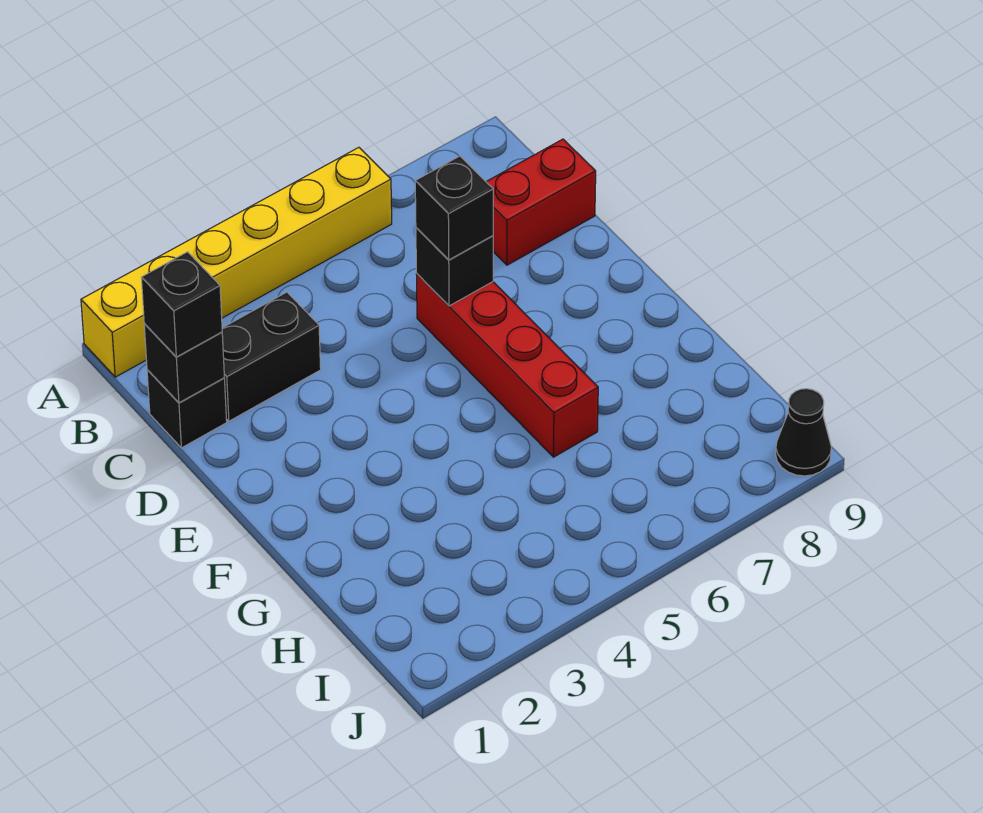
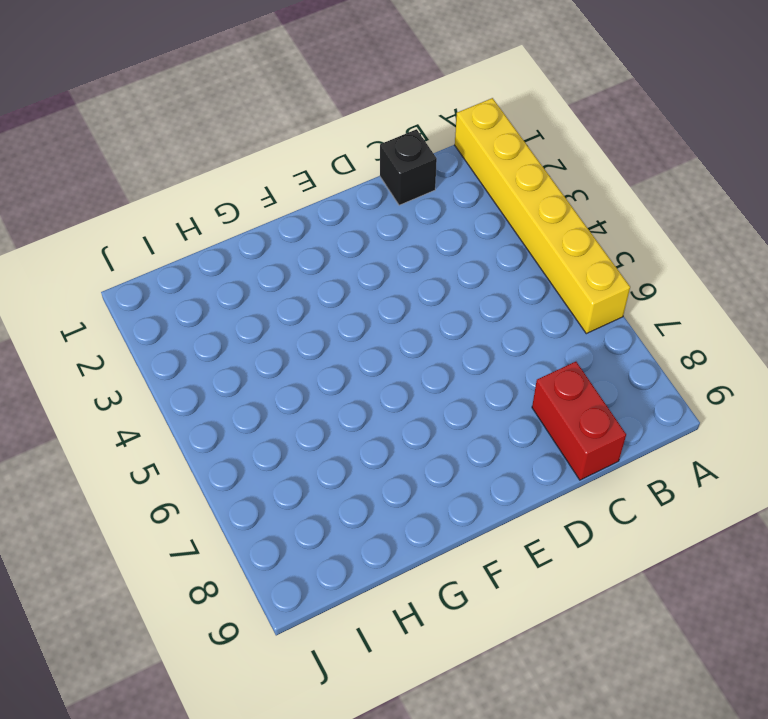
none -> black brick C2:C3 level 1
none -> red brick D6:G6 level 1

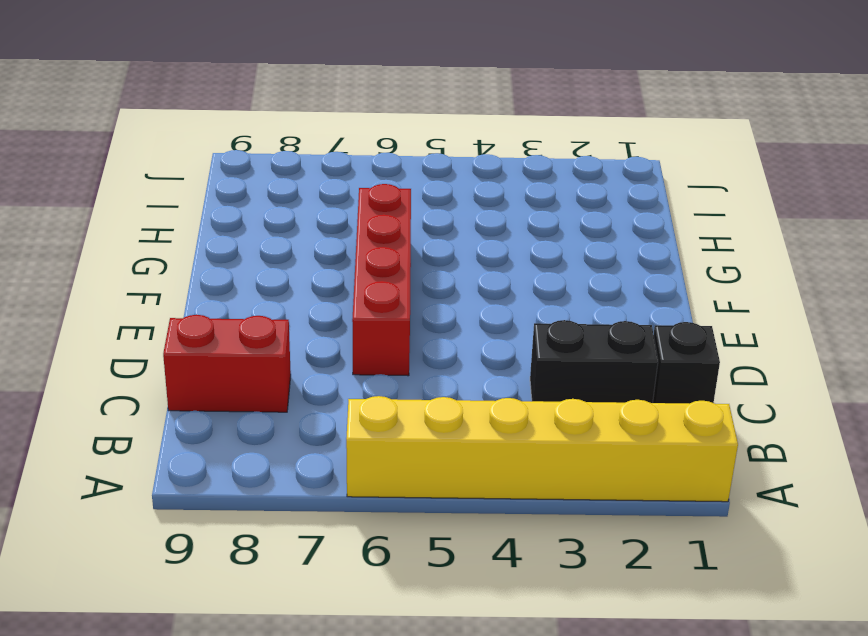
none -> black cone J9 level 1
none -> black brick C1 level 2

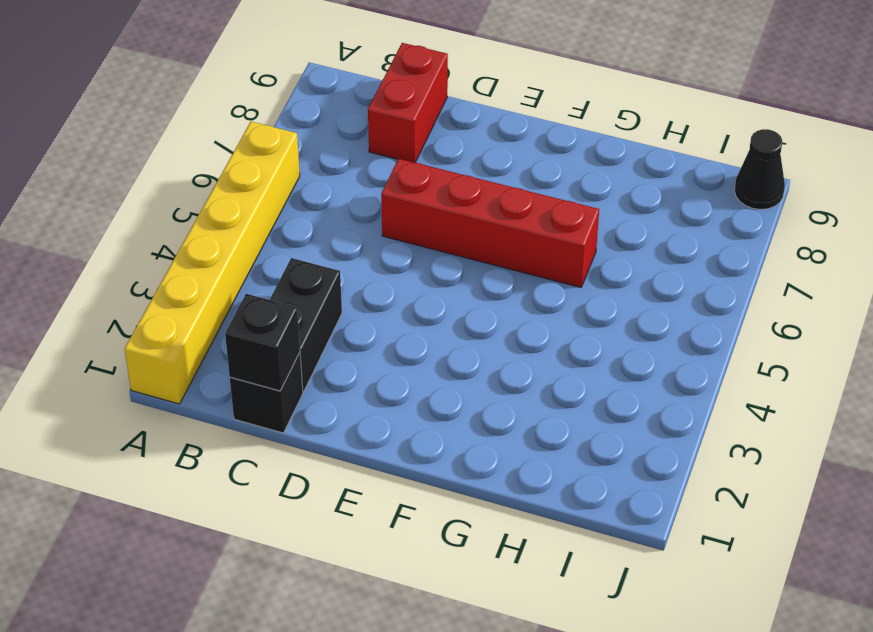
none -> black brick D6 level 2
none -> black brick C1 level 3

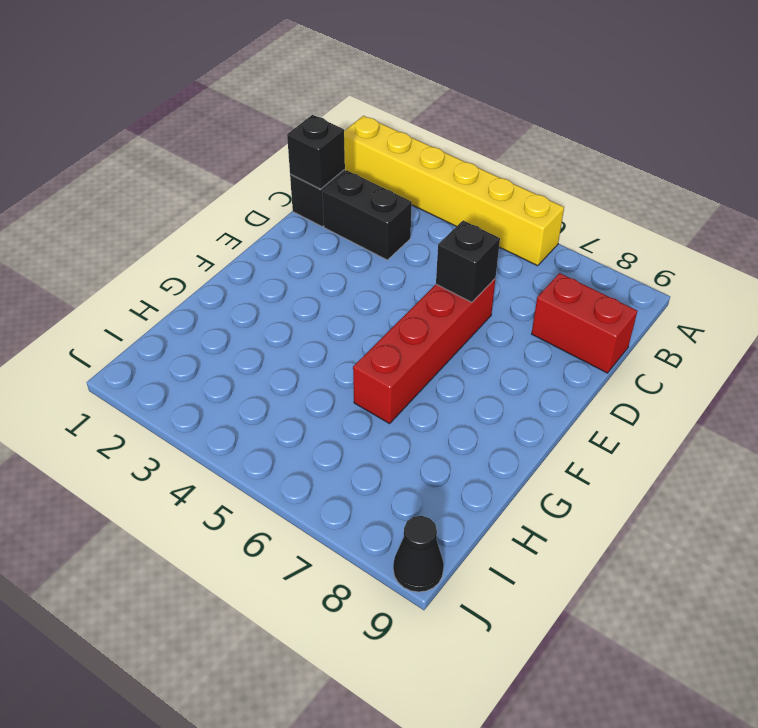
none -> black brick C1 level 3
none -> black brick D6 level 3

